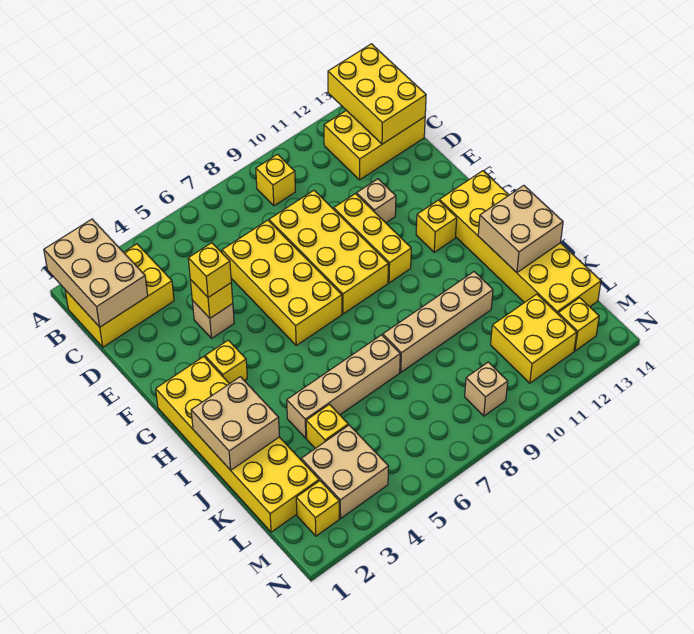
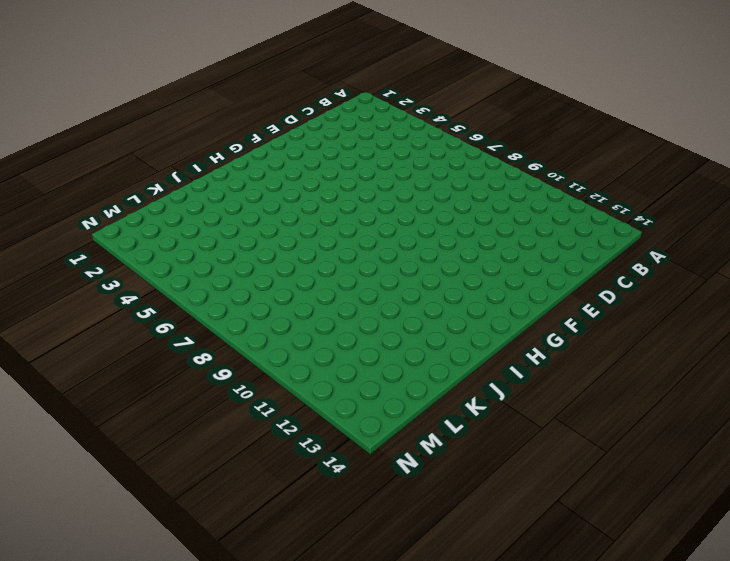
none -> yellow brick B1:C3 level 1
none -> yellow brick B9 level 1
none -> yellow brick B12:C14 level 1

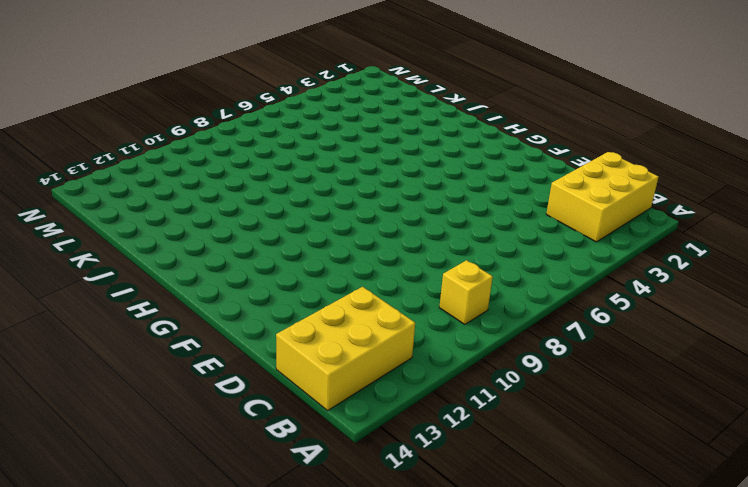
none -> yellow brick D6:G7 level 1
none -> yellow brick D8:G9 level 1
none -> tan brick E4 level 1

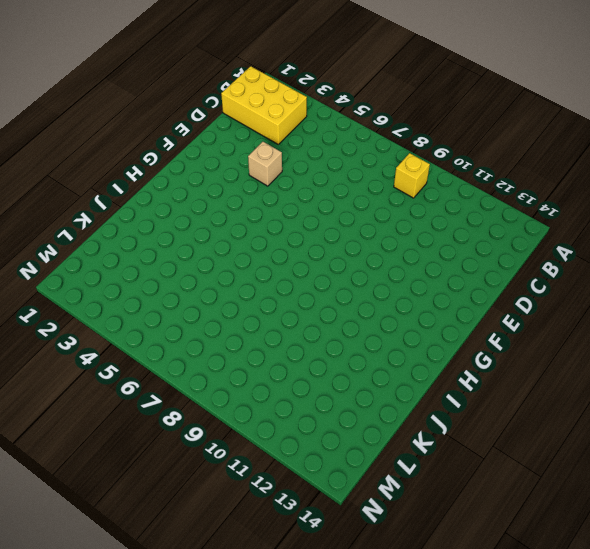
none -> yellow brick B12:C14 level 1
none -> yellow brick D6:G7 level 1
none -> yellow brick D8:G9 level 1

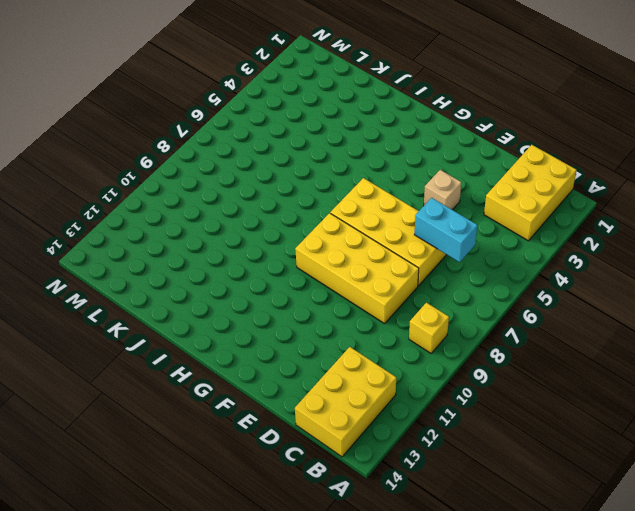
cyan brick C6:D6 level 2 -> none
none -> yellow brick E10:G10 level 1
none -> tan brick E11 level 1
none -> yellow brick G1:L2 level 1

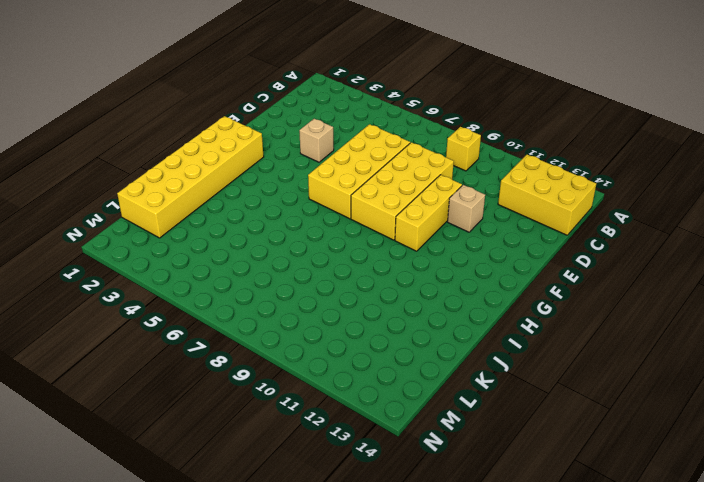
none -> yellow brick B1:C3 level 1
none -> yellow brick G3 level 1
none -> yellow brick G12 level 1

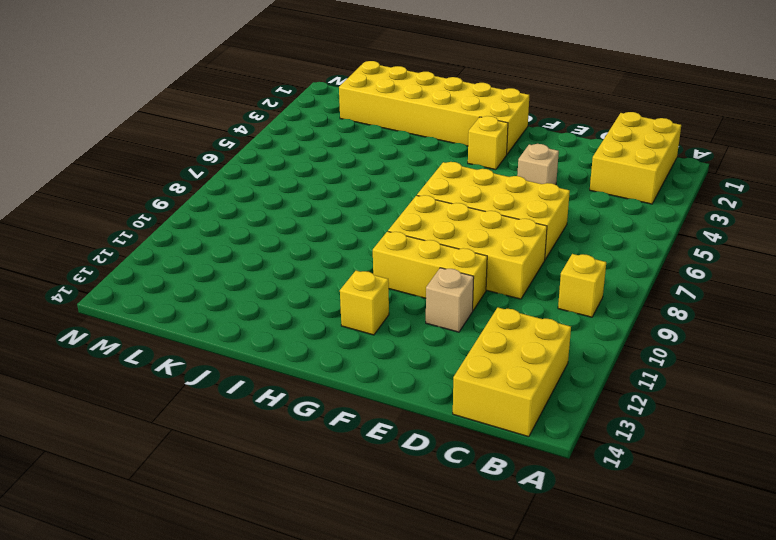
none -> yellow brick G13:L14 level 1
none -> tan brick J4:J7 level 1
none -> tan brick J8:J11 level 1

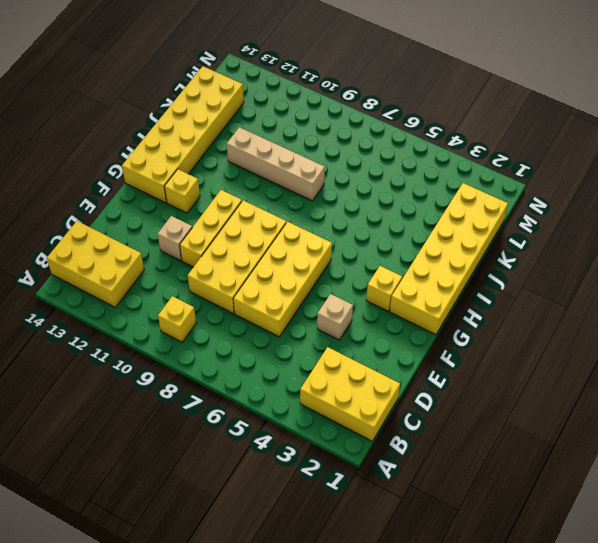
none -> tan brick J4:J7 level 1
none -> yellow brick K4 level 1
none -> tan brick L3:M4 level 1

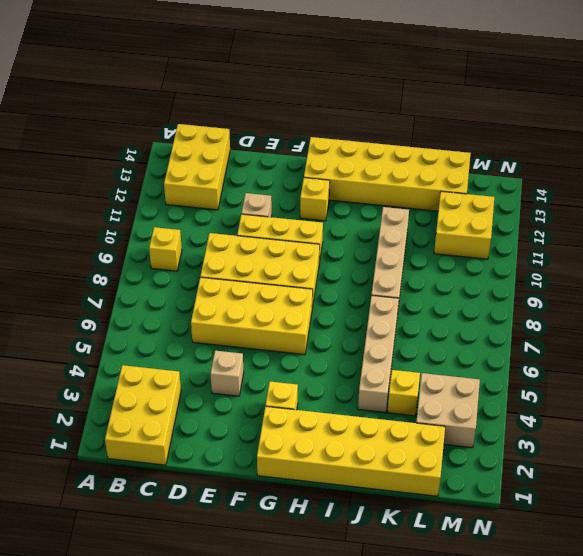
none -> yellow brick M2 level 1
none -> tan brick M9 level 1
none -> yellow brick M13 level 1

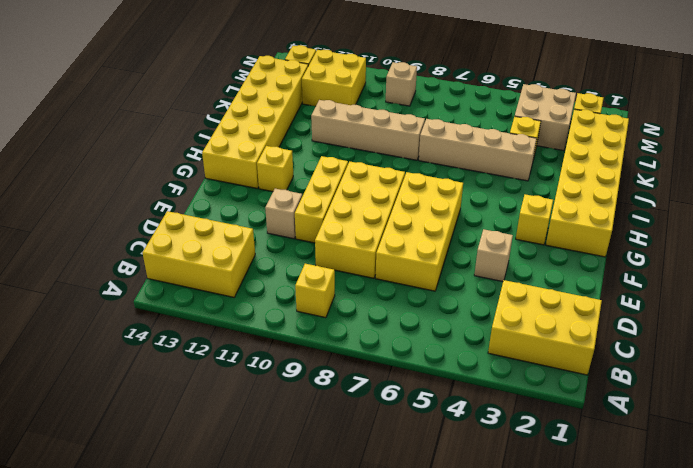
none -> tan brick A1:C2 level 2
none -> yellow brick A13:C14 level 2
none -> yellow brick E4 level 2

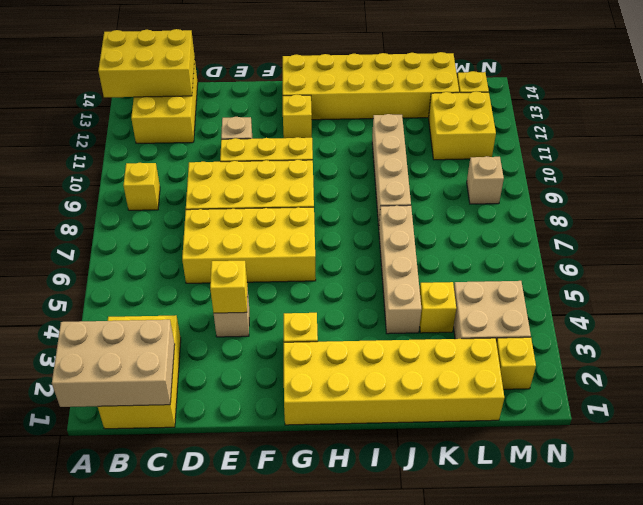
none -> tan brick I1:J2 level 2
none -> tan brick I13:J14 level 2
none -> yellow brick E4 level 3

